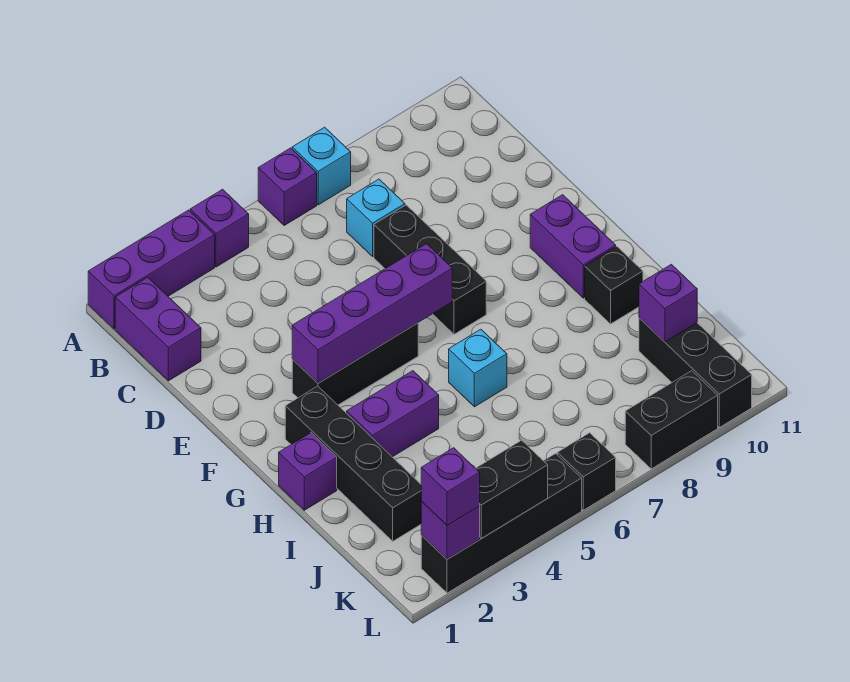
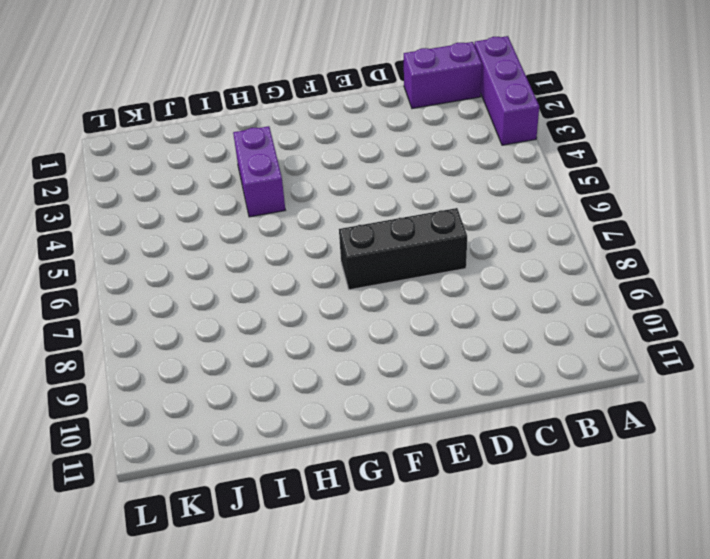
none -> purple brick A4 level 1
none -> purple brick A6 level 1
none -> cyan brick A7 level 1

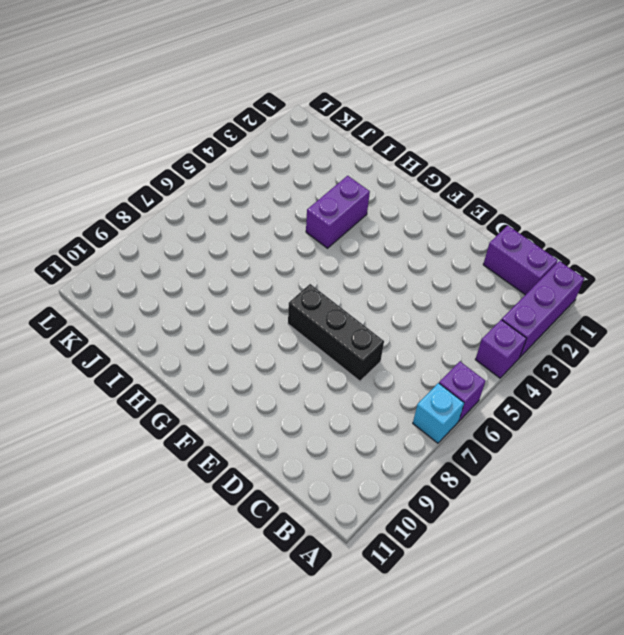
none -> cyan brick C7 level 1
none -> black brick F3:F5 level 1
none -> purple brick F10:G10 level 1

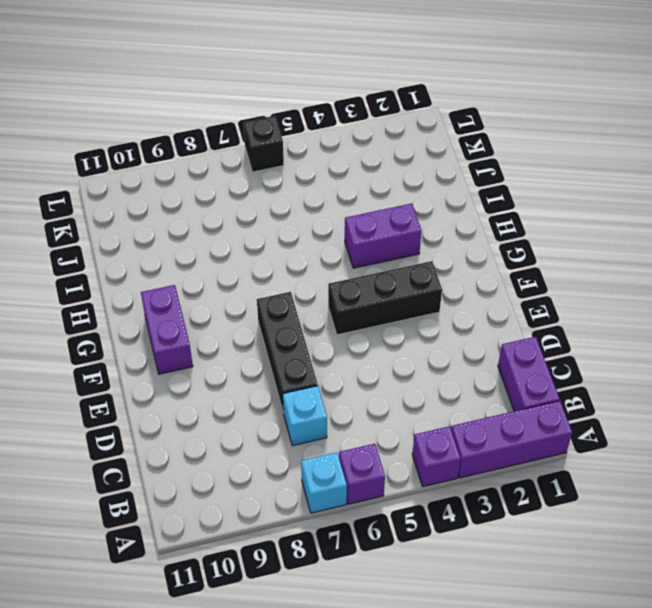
none -> black brick G2:J2 level 1
none -> purple brick H1 level 1
none -> cyan brick H6 level 1

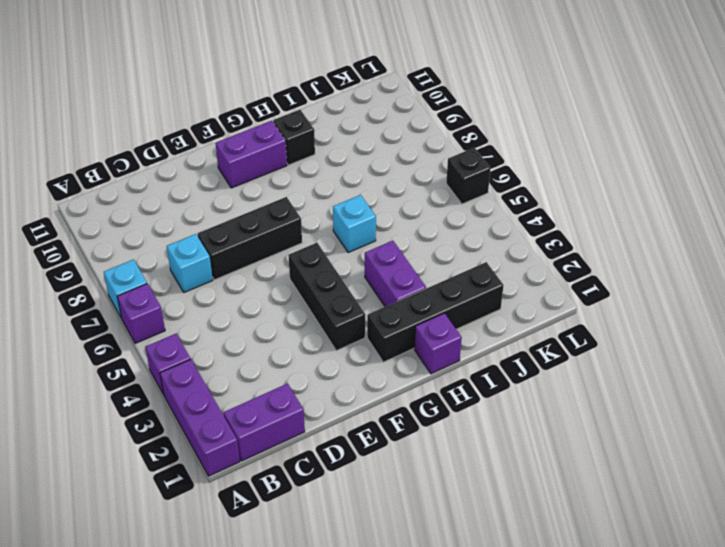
none -> black brick J10:L10 level 1
none -> black brick L2:L5 level 1
none -> black brick L8:L9 level 1

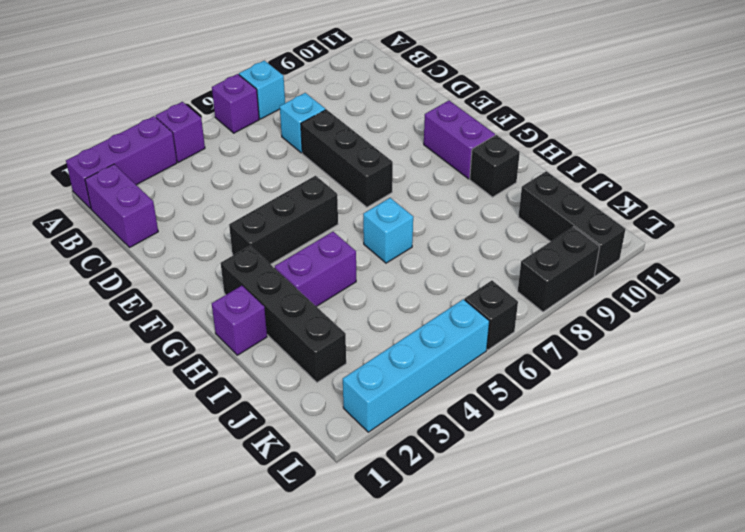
cyan brick L2:L5 level 1 -> black brick L2:L5 level 1
none -> purple brick F3:F6 level 2
none -> purple brick J10 level 2
none -> purple brick L2 level 2

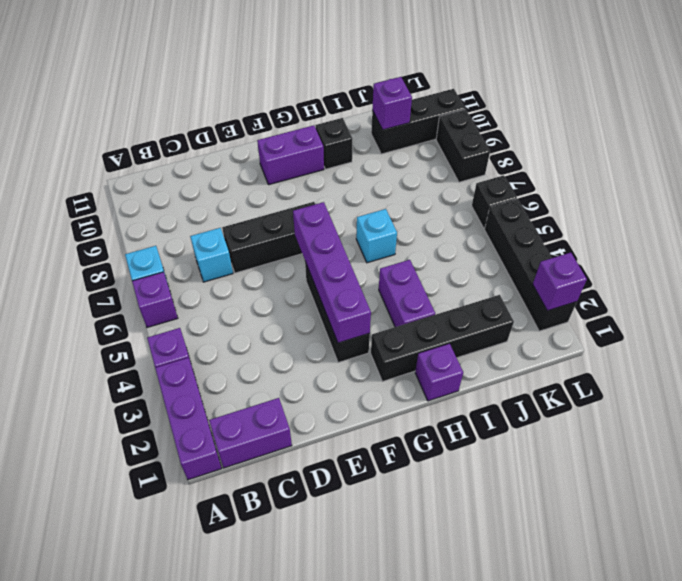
none -> black brick L3:L4 level 2
none -> purple brick L2 level 3

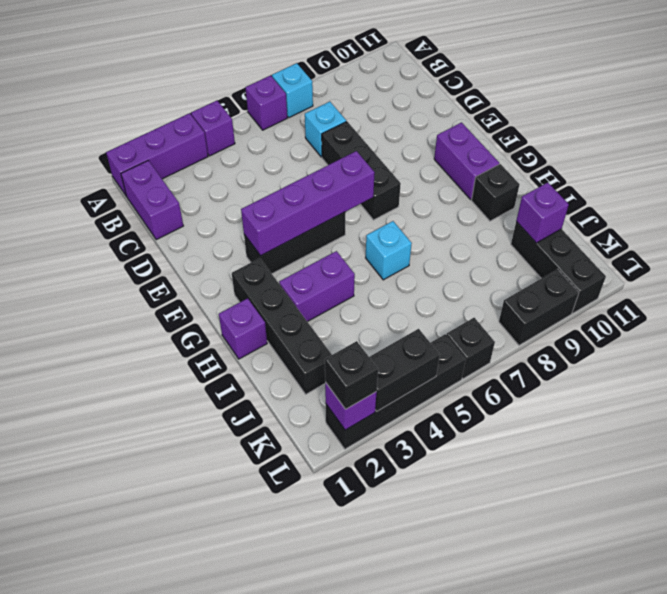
black brick L2 level 3 -> purple brick L2 level 3

